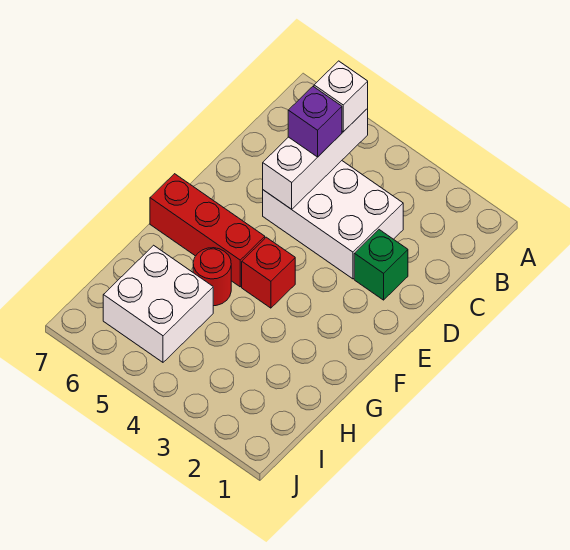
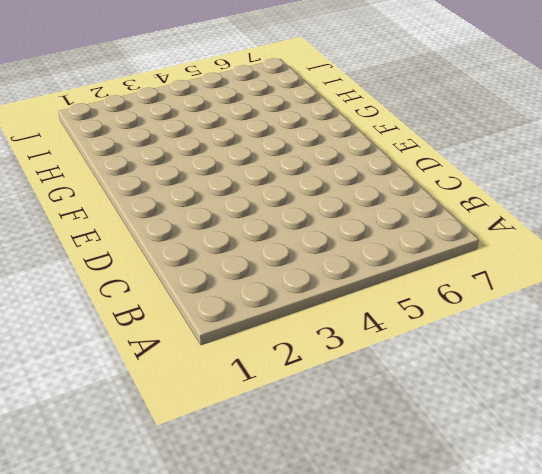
none -> white brick C3:D5 level 1
none -> green brick D2 level 1

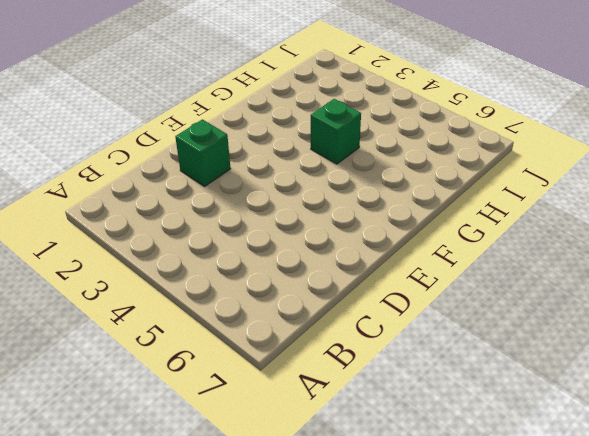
green brick G4 level 1 -> none
none -> white brick C3:D5 level 1
none -> red brick F4 level 1

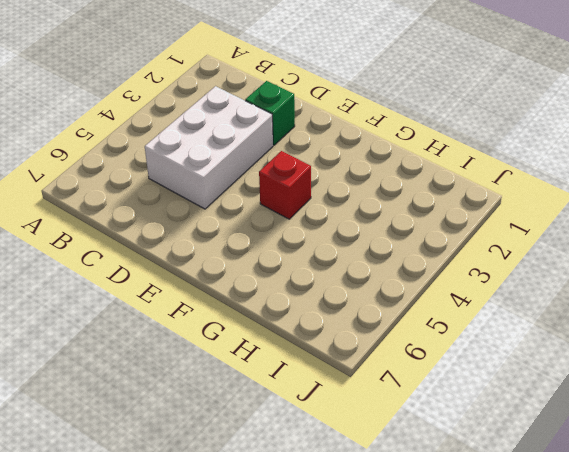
none -> red brick F5:F7 level 1
none -> red round brick G5 level 1

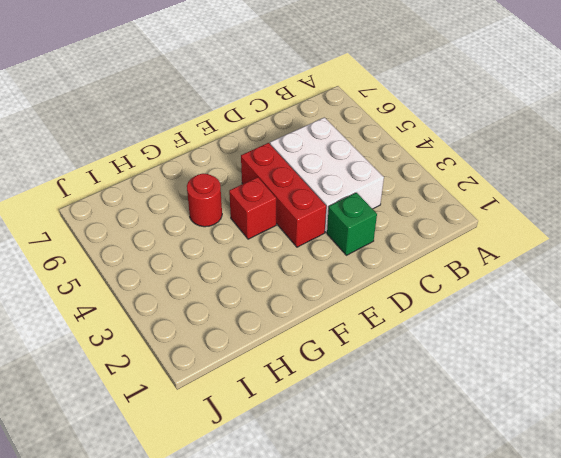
red brick E3:E5 level 1 -> red brick F5:F7 level 1
none -> white brick H5:I6 level 1
none -> white brick B5:D5 level 2

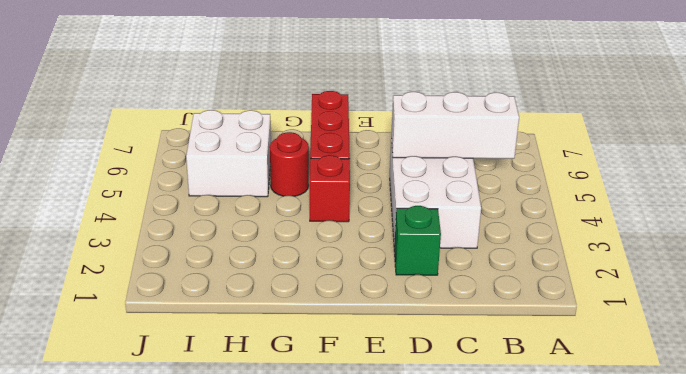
none -> white brick B5 level 3
none -> purple brick C5 level 3

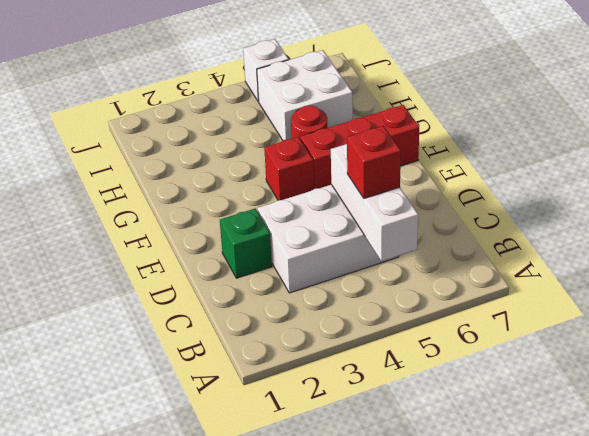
red brick C5 level 3 -> purple brick C5 level 3
white brick J5 level 1 -> white brick B5 level 3

